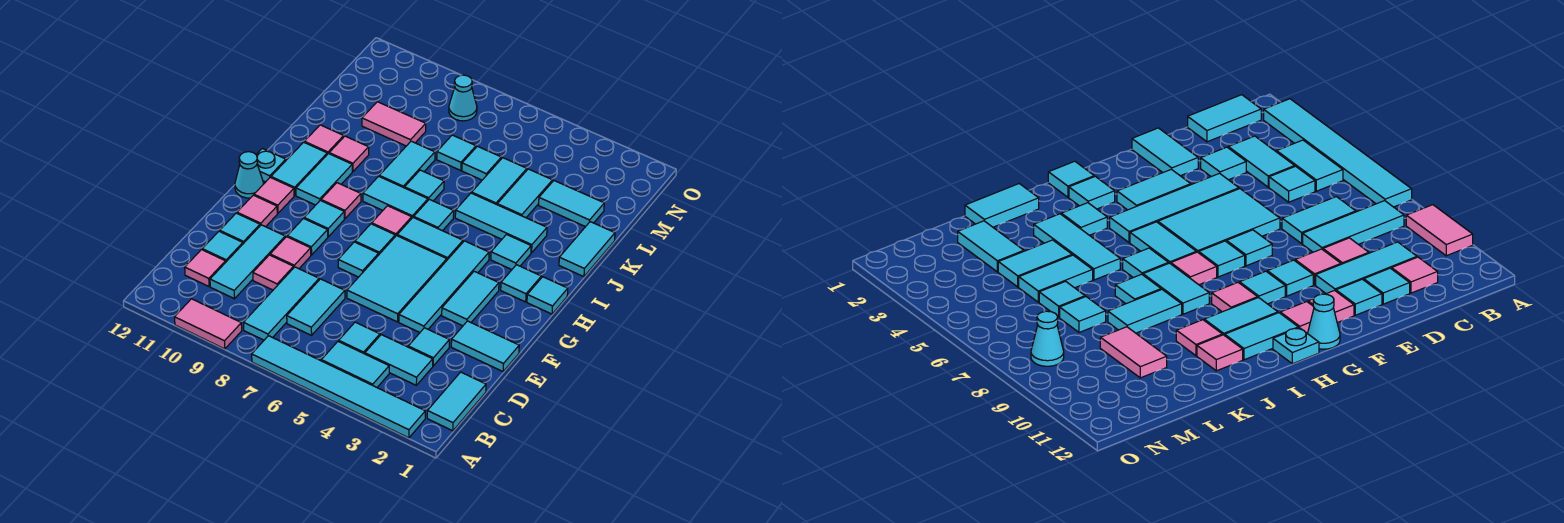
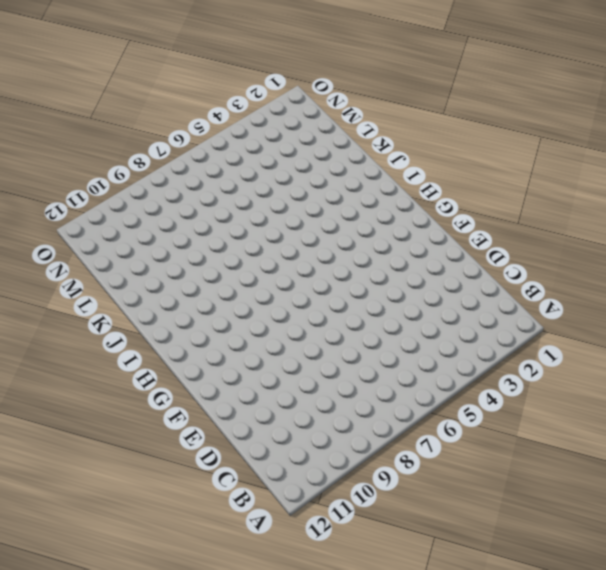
none -> cyan tile A2:A7 level 1
none -> pink tile A9:A10 level 1
none -> cyan tile B1:C1 level 1
none -> cyan tile B4:B5 level 1

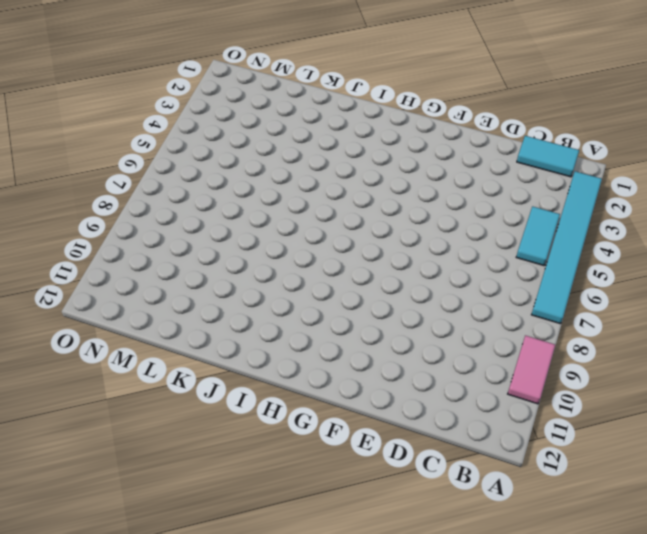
none -> cyan tile B8:D8 level 1
none -> cyan tile C3:C4 level 1
none -> cyan tile C5 level 1
none -> cyan tile C7:D7 level 1

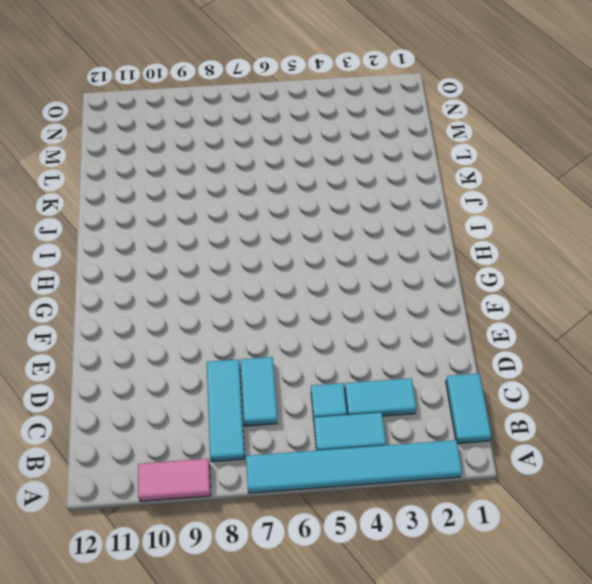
none -> cyan tile C10:E10 level 1
none -> pink tile C11 level 1
none -> cyan tile D3 level 1
none -> pink tile D9 level 1

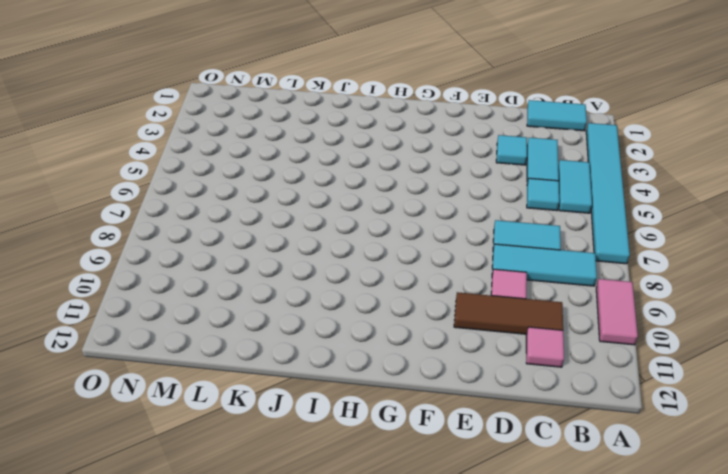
brown tile C10:E10 level 1 -> cyan tile C10:E10 level 1
none -> cyan tile D11 level 1
none -> cyan tile E1:E2 level 1
none -> cyan tile E4:H4 level 1
none -> cyan tile E5:G6 level 1

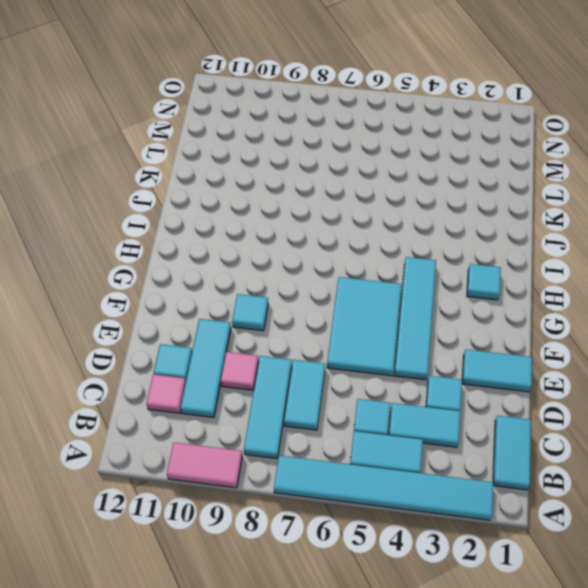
none -> pink tile E9 level 1
none -> cyan tile E11 level 1
none -> cyan tile F3:G3 level 1
none -> cyan tile F7 level 1

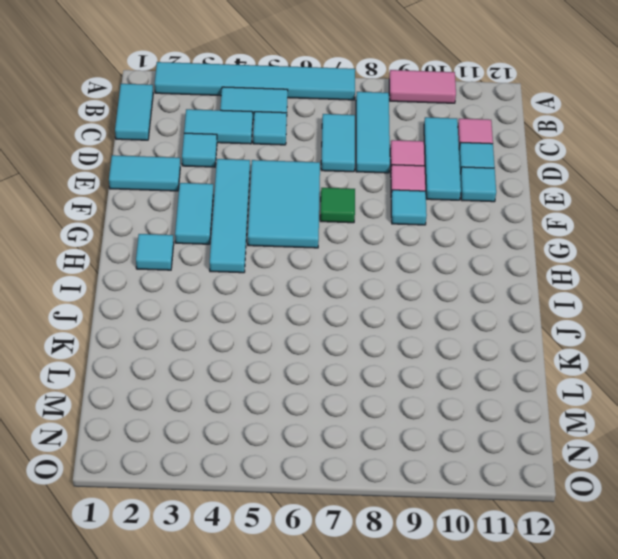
green tile F7 level 1 -> cyan tile F7 level 1
none -> pink tile F11 level 1
none -> cyan tile G7 level 1
none -> cyan tile G9 level 1
none -> pink tile G11 level 1

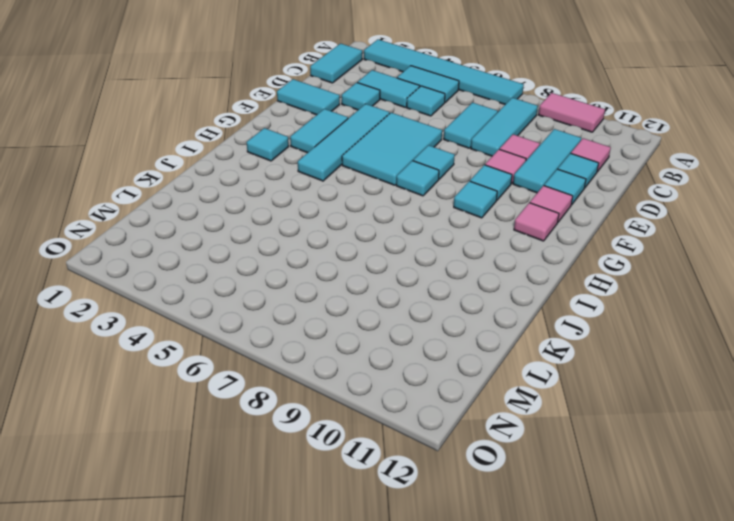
none -> cyan cone G12 level 1
none -> cyan tile H1 level 1
none -> cyan tile H5:H6 level 1
none -> pink tile H7 level 1

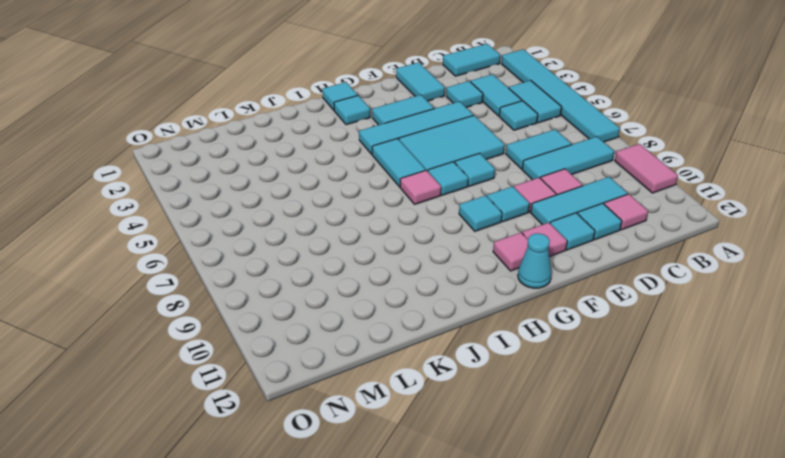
none -> pink tile H9 level 1
none -> cyan tile H10:I10 level 1
none -> cyan tile H11:I11 level 1
none -> cyan plate H12 level 1

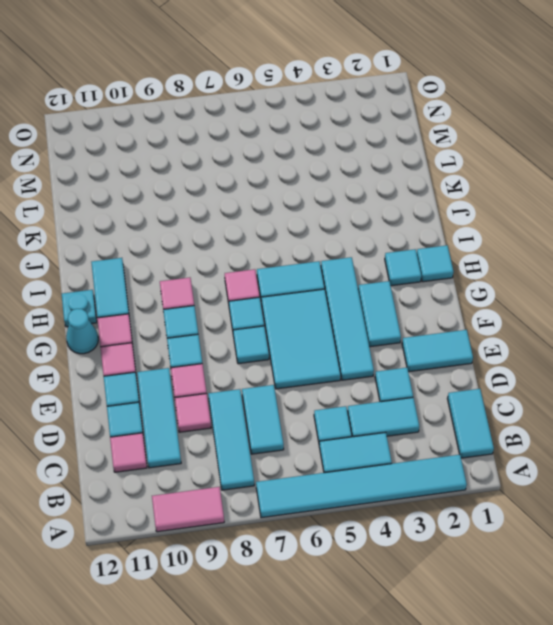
none -> cyan tile H10:I10 level 1
none -> cyan tile I3 level 1
none -> cyan tile I6 level 1
none -> cyan tile I7:I8 level 1

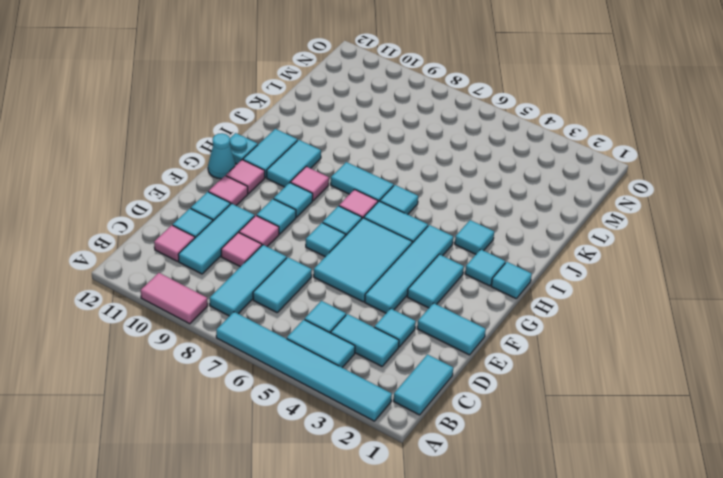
none -> cyan tile J1:K1 level 1
none -> cyan tile J3:J5 level 1
none -> cyan tile J7 level 1
none -> cyan tile J8:K8 level 1

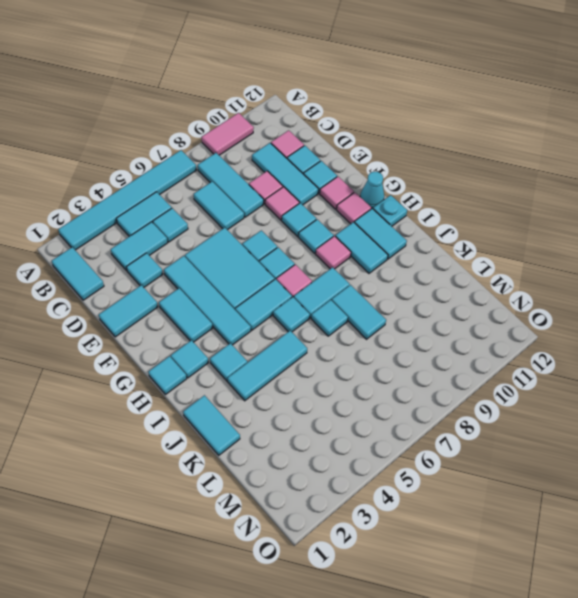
none -> pink tile J10 level 1
none -> pink tile J11 level 1
none -> cyan tile K4:L4 level 1
none -> cyan tile K5:L5 level 1

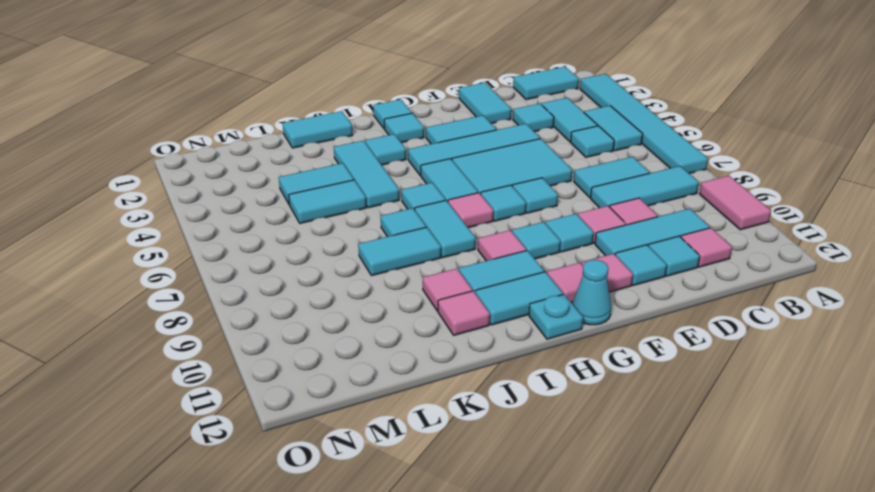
none -> cyan tile L2:L3 level 1
none -> cyan tile L6 level 1
none -> cyan tile L7 level 1
none -> pink tile L9:L10 level 1

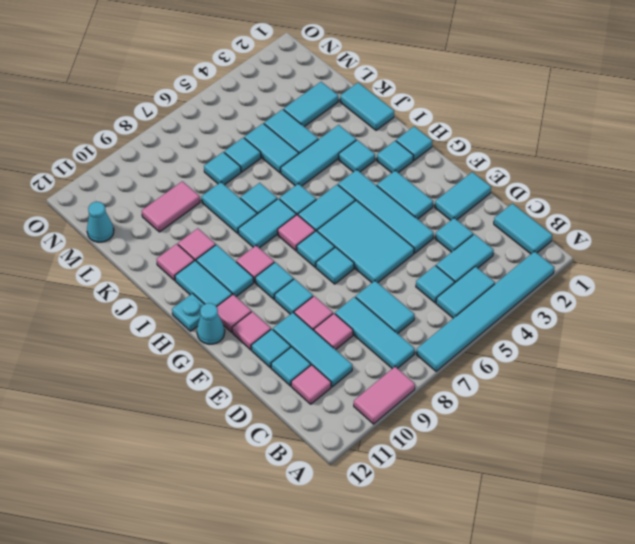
cyan cone M12 level 1 -> cyan cone N8 level 1

